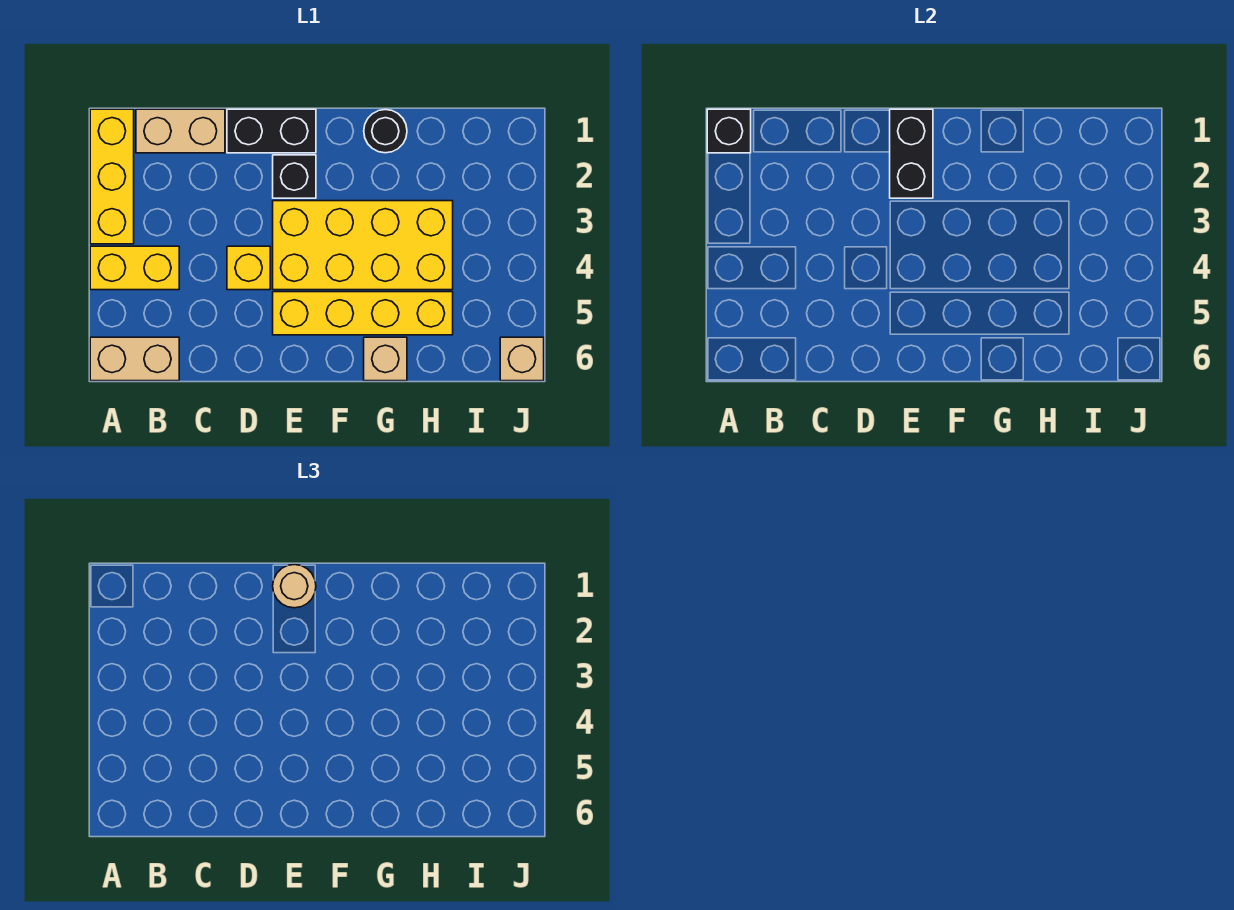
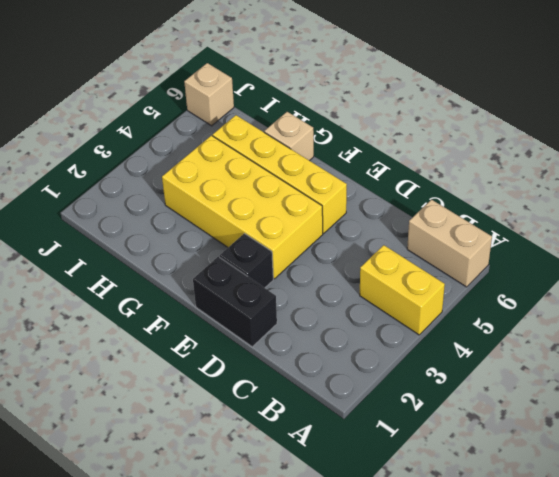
none -> yellow brick A1:A3 level 1
none -> tan brick B1:C1 level 1
none -> yellow brick D4 level 1

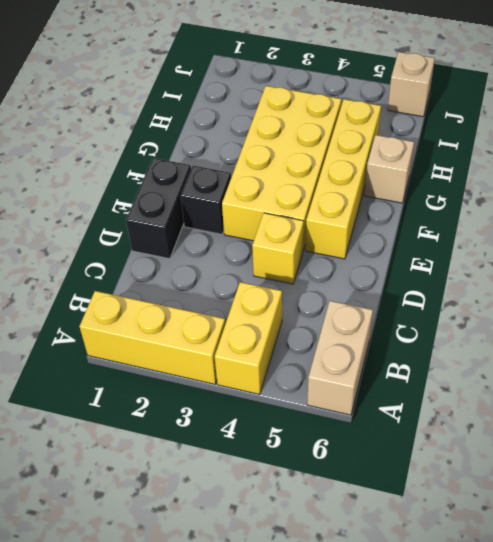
none -> tan brick B1:C1 level 1
none -> black round brick G1 level 1
none -> black brick A1 level 2

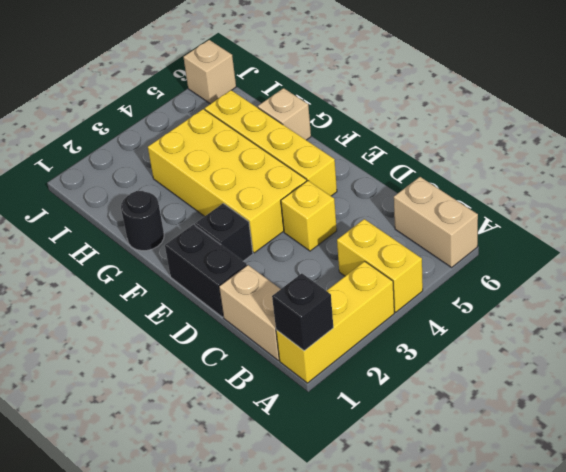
none -> black brick E1:E2 level 2
none -> tan round brick E1 level 3

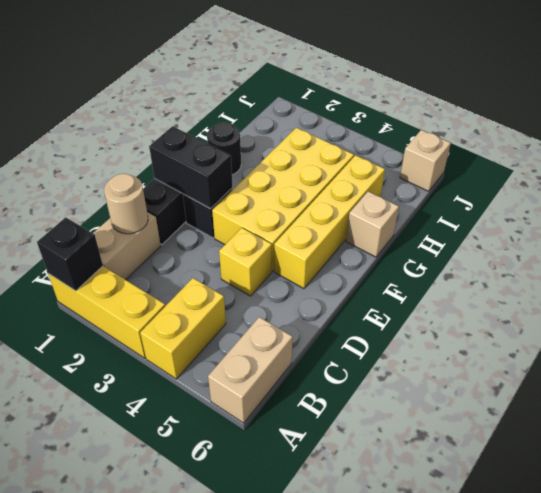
tan round brick C1 level 2 -> tan round brick E1 level 3

